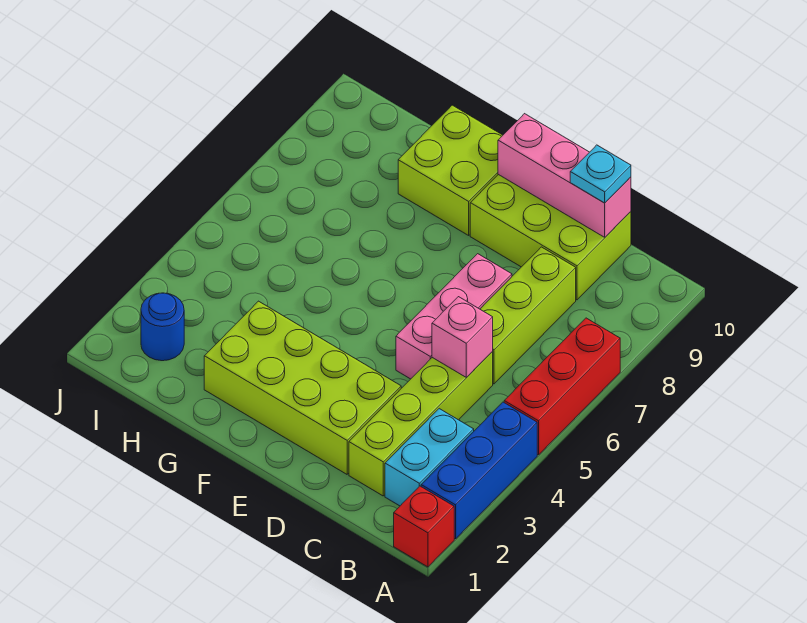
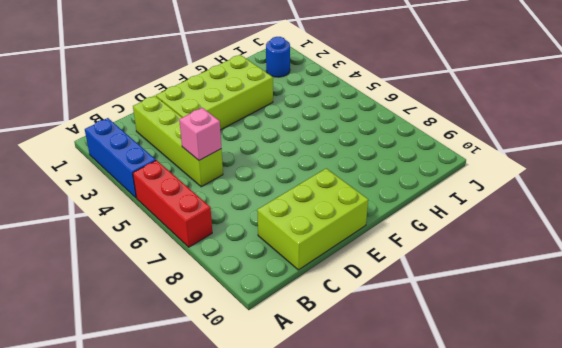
none -> red brick A1 level 1
none -> cyan brick B2:B3 level 1
none -> lime brick C6:C8 level 1

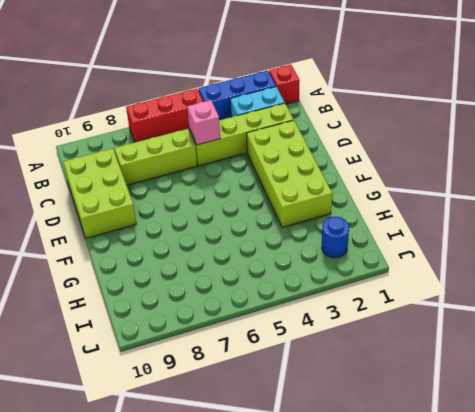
none -> pink brick D5:D7 level 1
none -> lime brick F9:G10 level 1
none -> pink brick C10:E10 level 2

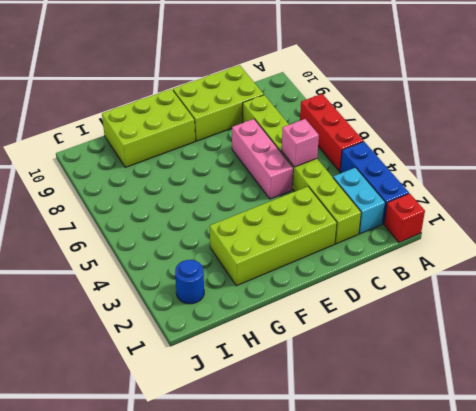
lime brick F9:H10 level 1 -> lime brick F9:G10 level 1
none -> pink brick C10:E10 level 2
none -> cyan plate C10 level 3

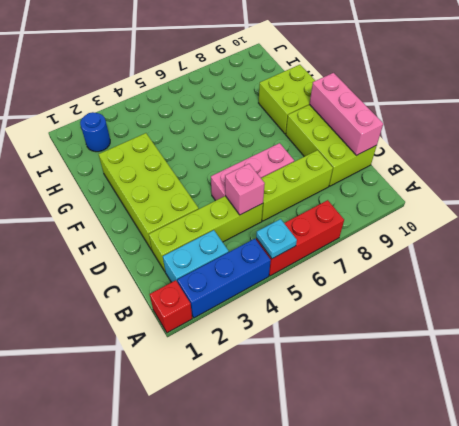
cyan plate A5 level 2 -> cyan plate C10 level 3

